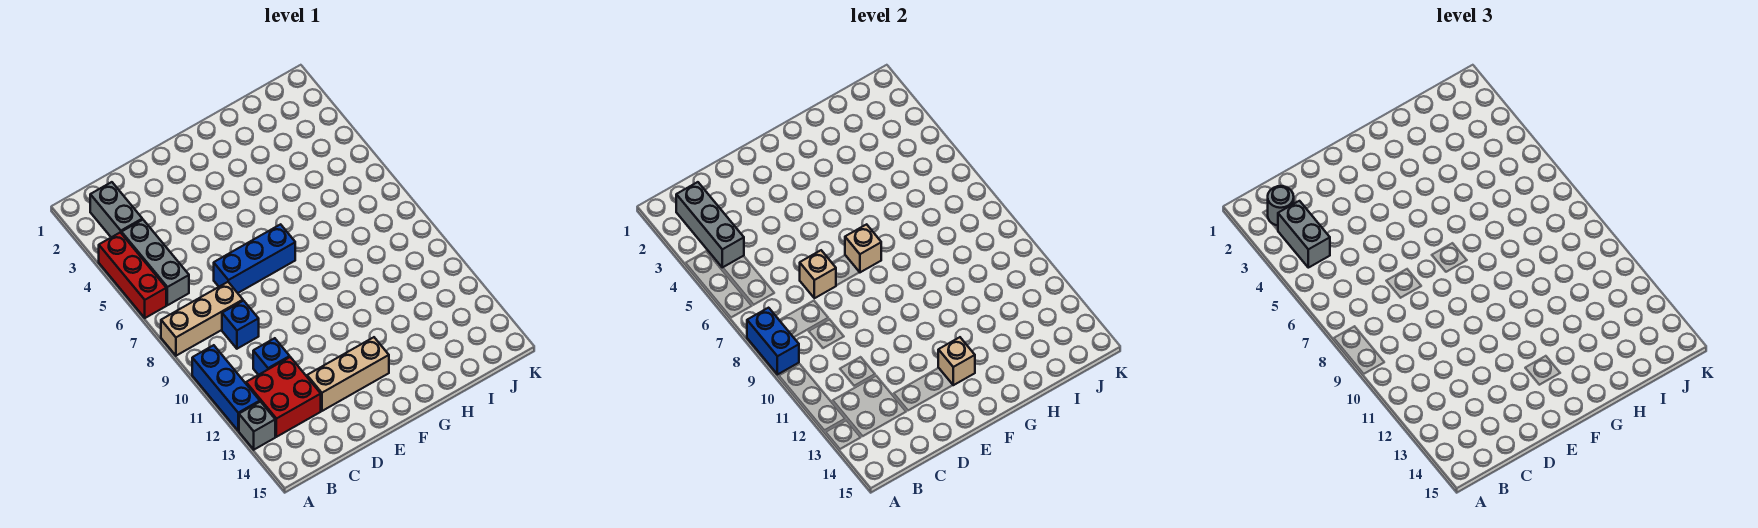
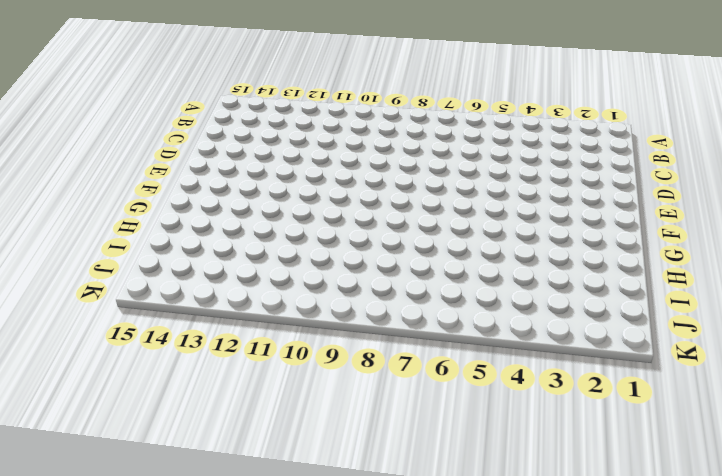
none -> red brick A4:A6 level 1
none -> tan brick A8:C8 level 1
none -> blue brick A10:A12 level 1

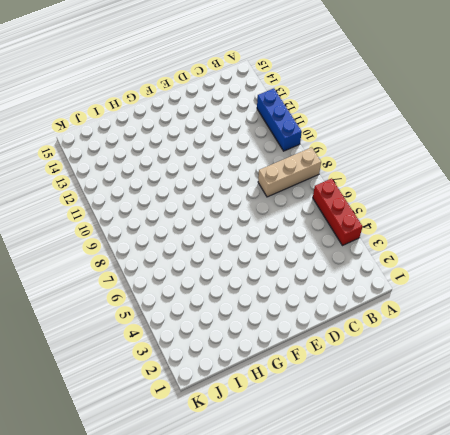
none -> grey brick A13 level 1
none -> grey brick B2:B3 level 1
none -> grey brick B4:B6 level 1

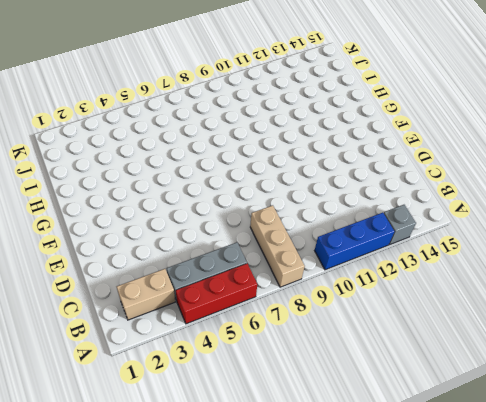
tan brick B2:B3 level 1 -> grey brick B2:B3 level 1
none -> red brick B12:C13 level 1
none -> blue brick C9 level 1
none -> blue brick C11 level 1

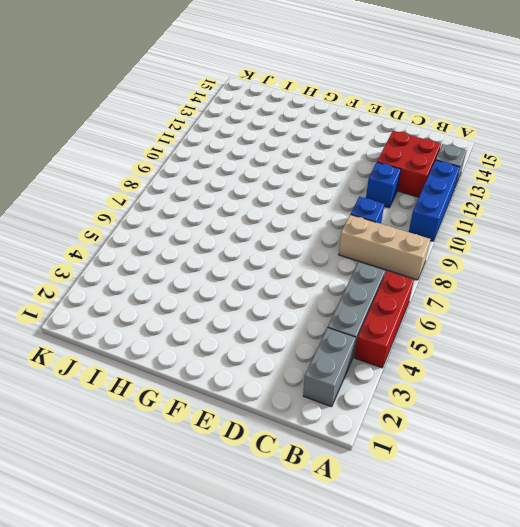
none -> blue brick D7:F7 level 1
none -> tan brick D13:F13 level 1
none -> blue brick A8:A9 level 2

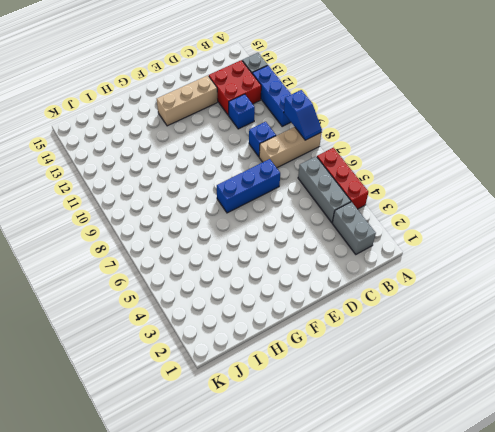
blue slope A8:A9 level 2 top 9 -> blue brick A8:A9 level 2
none -> grey brick B2:B4 level 2
none -> tan brick D7 level 2
none -> tan brick F7 level 2

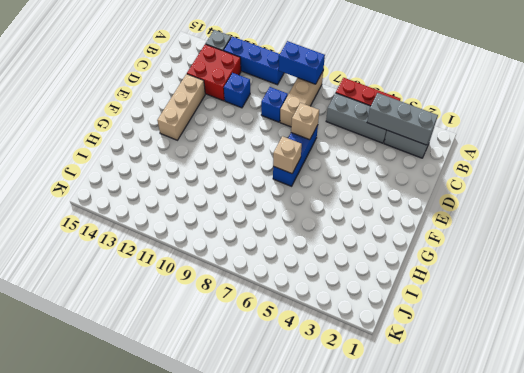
none -> tan brick F13 level 2
none -> grey round brick B2 level 3
none -> grey brick B3:B4 level 3

